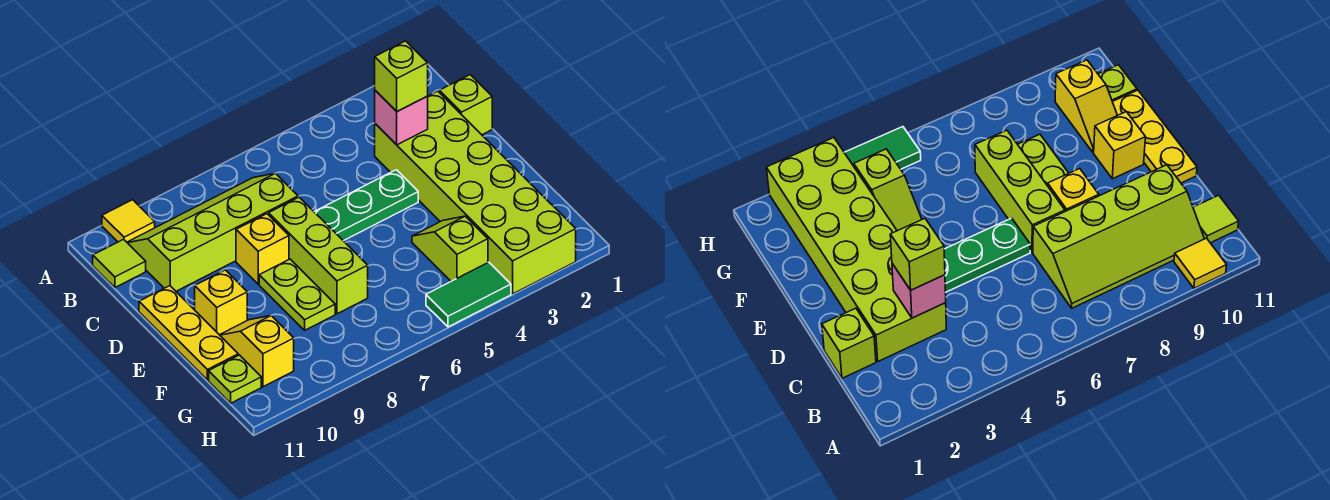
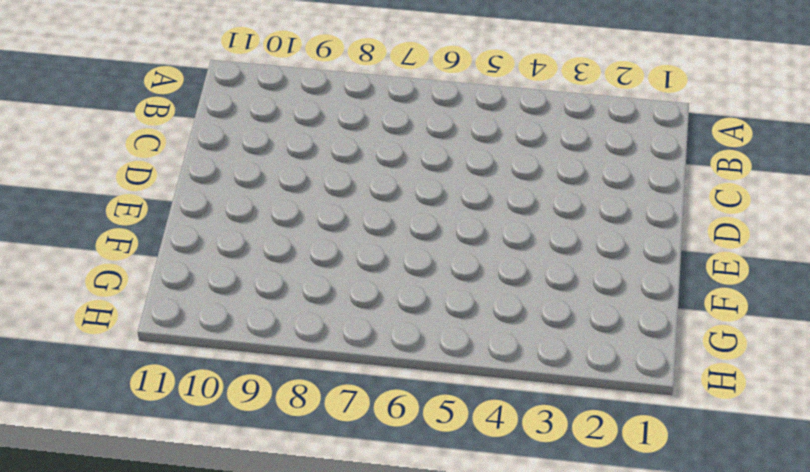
none -> yellow tile A10 level 1
none -> lime slope B7:C10 level 1 top C
none -> lime tile B11 level 1

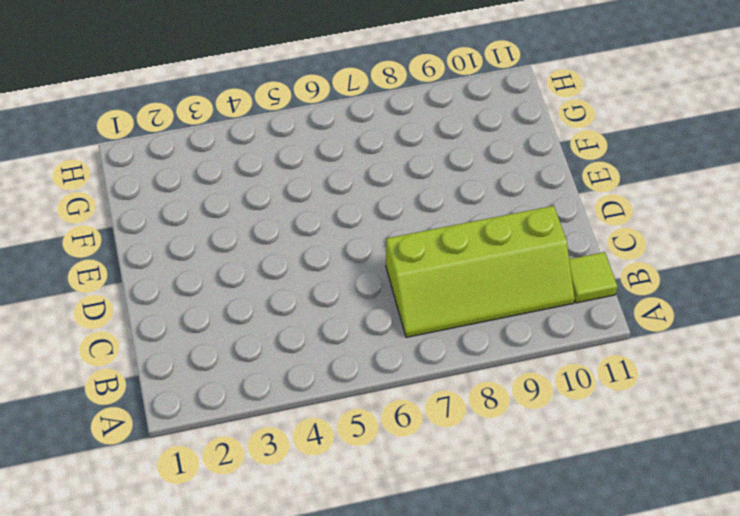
none -> yellow tile A10 level 1
none -> lime brick C1 level 1
none -> lime brick C2:H3 level 1

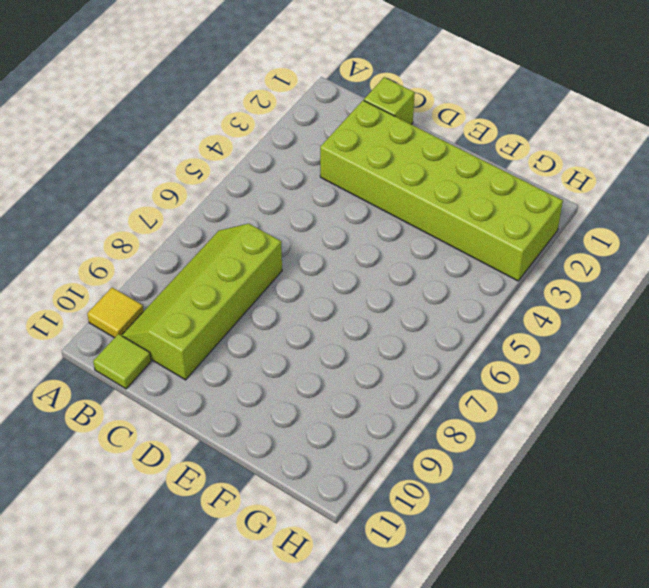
none -> green plate D4:D6 level 1
none -> lime brick D7:F7 level 1
none -> yellow brick D8 level 1

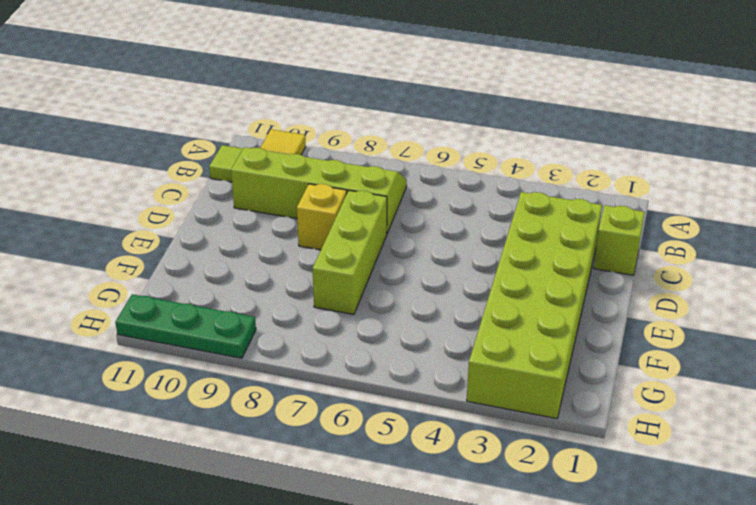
green plate H9:H11 level 1 -> green plate D4:D6 level 1
none -> yellow plate D11:F11 level 1
none -> lime plate E8:F8 level 1
none -> yellow brick E10 level 1

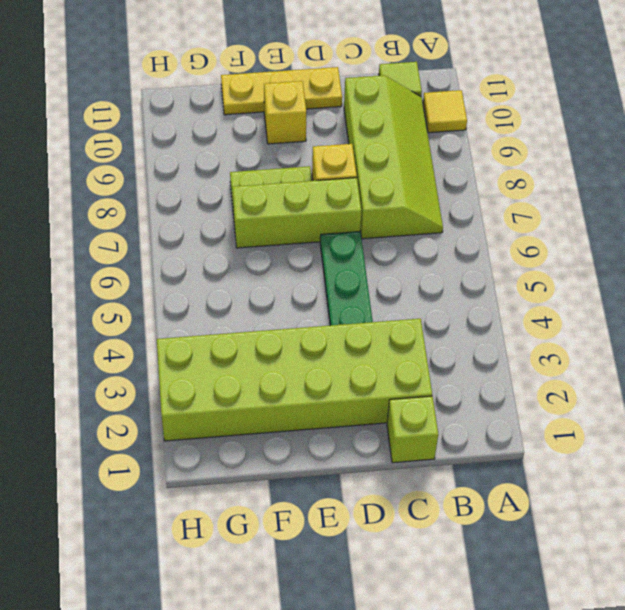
none -> lime slope F4:G4 level 1 top G
none -> yellow slope F10:G10 level 1 top G
none -> lime plate G11 level 1

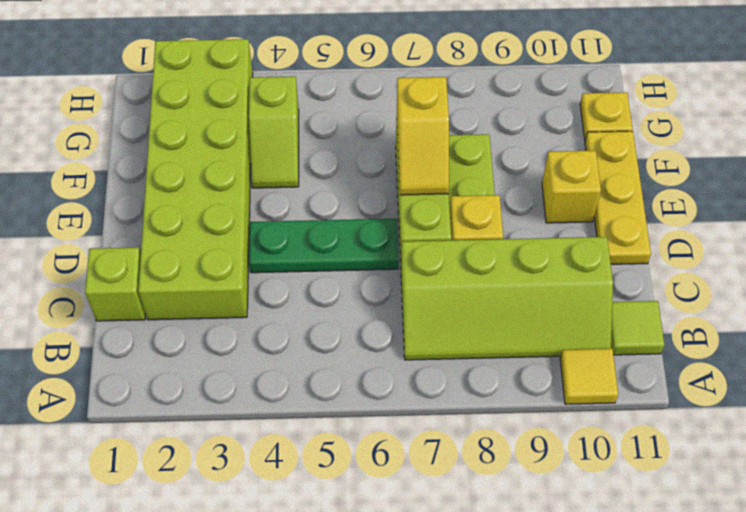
yellow slope E7:F7 level 2 top F -> yellow slope F10:G10 level 1 top G
yellow plate G11 level 1 -> lime plate G11 level 1
none -> green tile H4:H5 level 1
none -> pink brick C3 level 2
none -> lime brick C3 level 3

